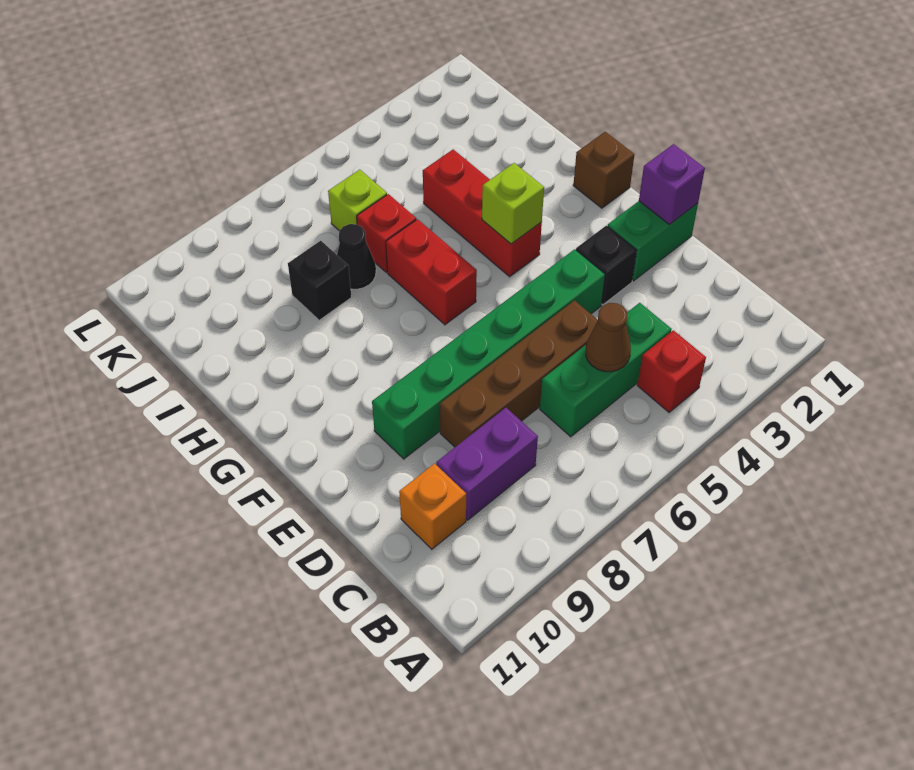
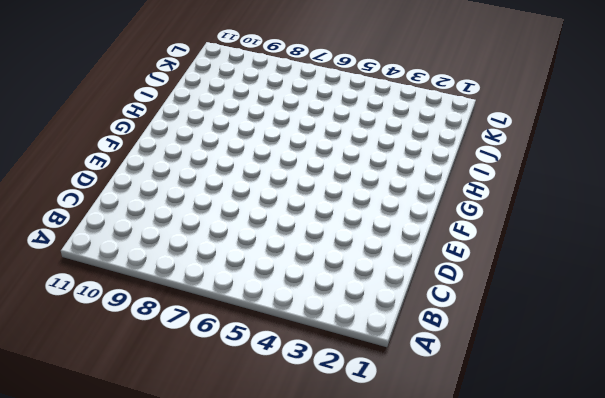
none -> red brick B4 level 1
none -> green brick C4:C6 level 1
none -> purple brick C8:C9 level 1

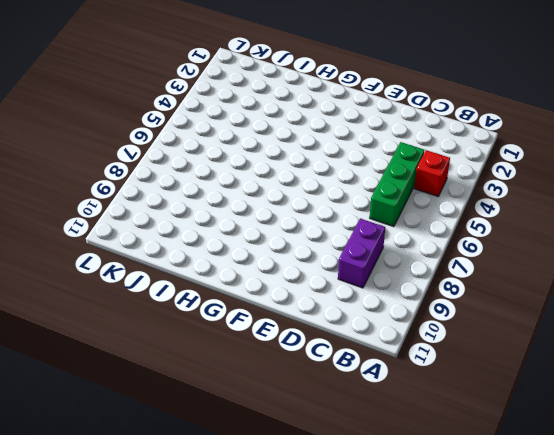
none -> orange brick C10 level 1
none -> brown brick D5:D8 level 1
none -> green brick E1:E2 level 1

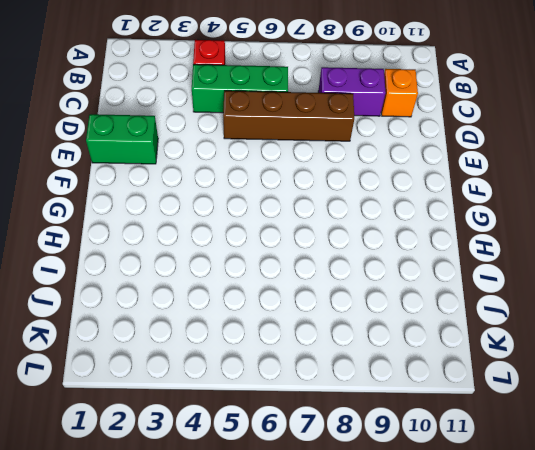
none -> black brick E3 level 1
none -> green brick E4:E9 level 1
none -> brown brick G1 level 1

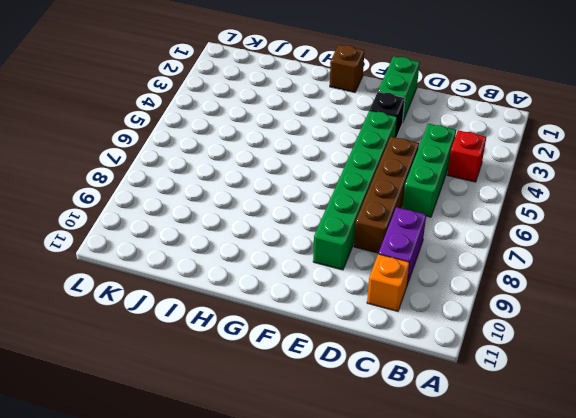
none -> red brick G4:I4 level 1
none -> red brick G6:H6 level 1
none -> red brick I6 level 1

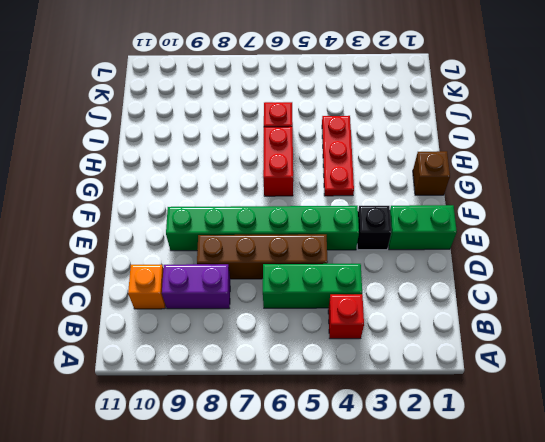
red plate G4:I4 level 1 -> red brick G4:I4 level 1
none -> black cone I7 level 1
none -> black brick I8 level 1
none -> lime brick J6 level 1

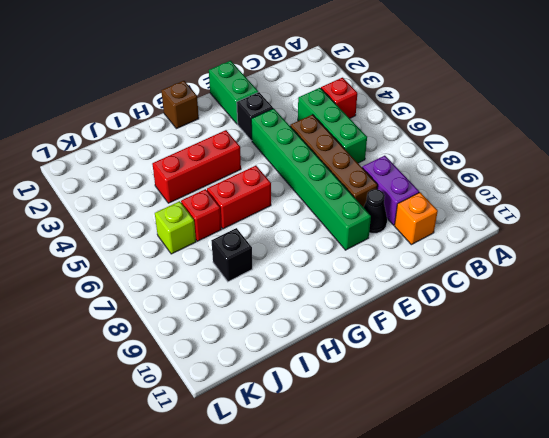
black cone D9 level 1 -> black cone I7 level 1
none -> brown cone C5 level 2
none -> purple brick E1 level 2
none -> lime brick G4 level 2

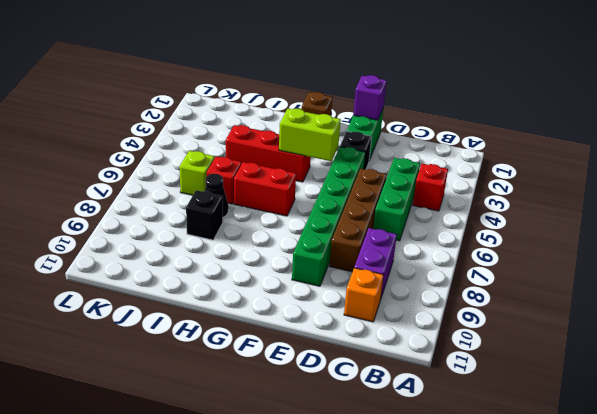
lime brick F4:G4 level 2 -> lime brick G4 level 2
none -> brown cone C5 level 2

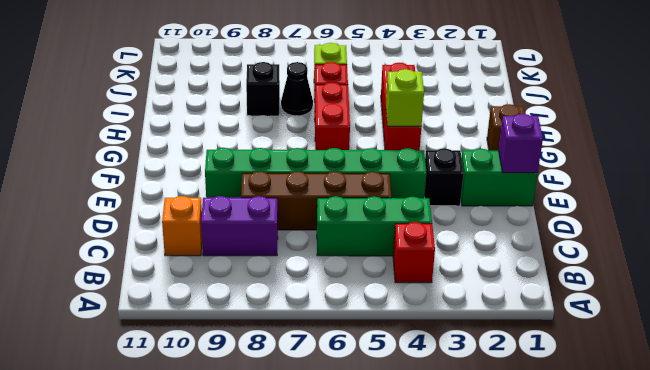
none -> brown cone C5 level 2

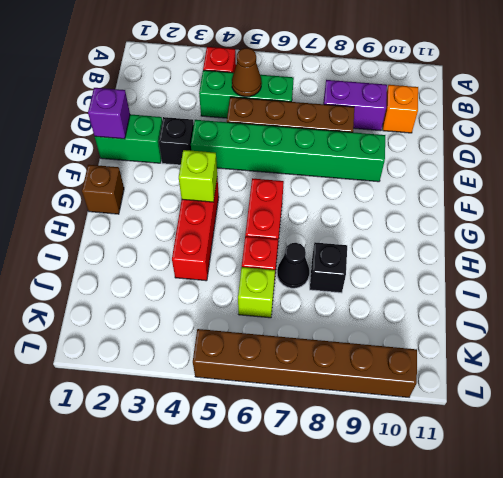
brown brick L5:L10 level 1 -> none

